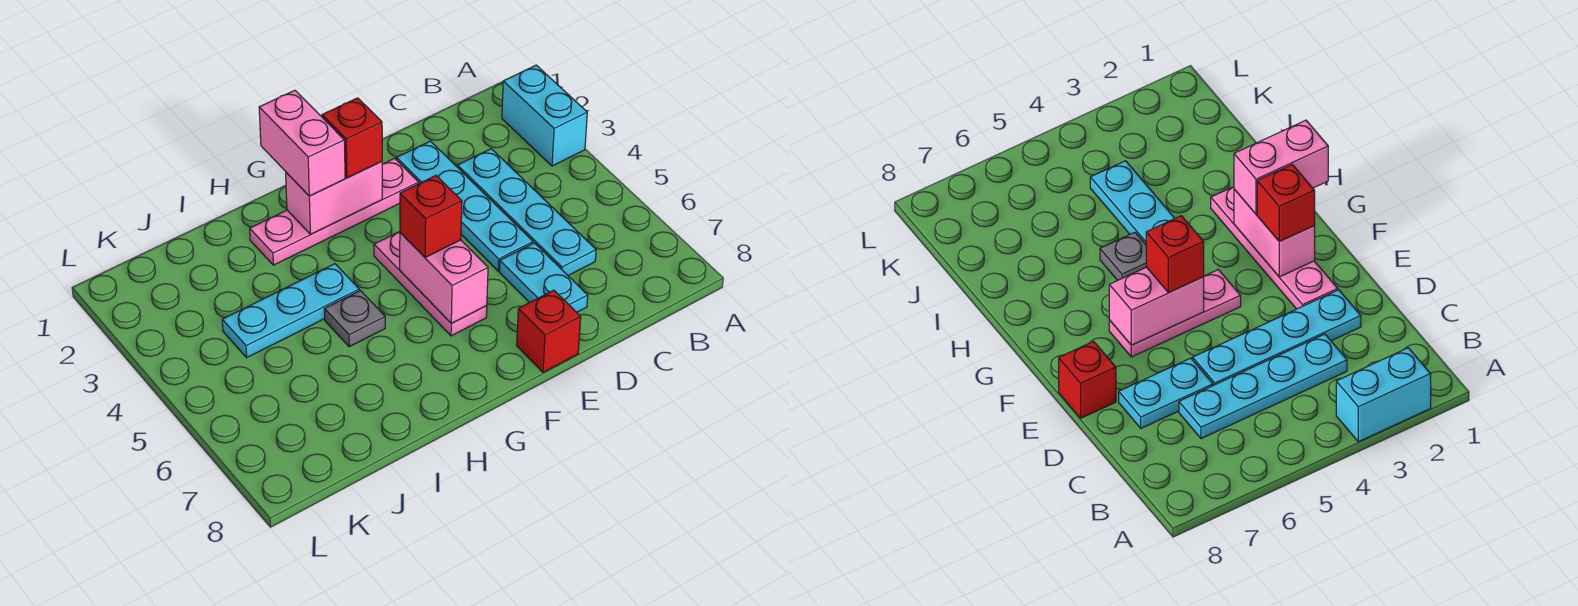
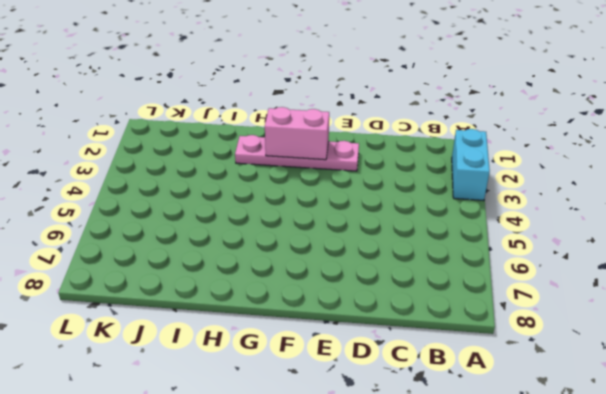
none -> cyan plate C3:C6 level 1
none -> cyan plate D2:D5 level 1
none -> cyan plate D6:D7 level 1

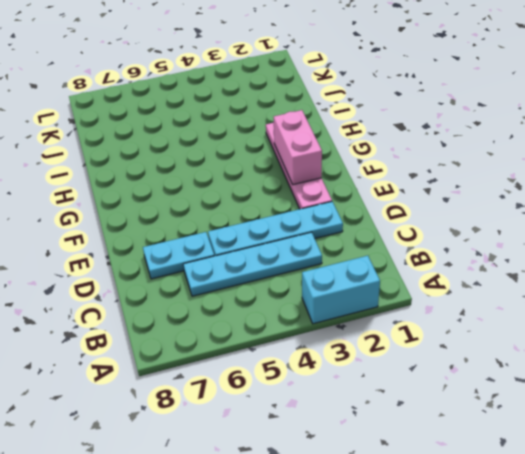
none -> red brick E8 level 1
none -> pink plate F4:F6 level 1
none -> cyan plate H4:J4 level 1

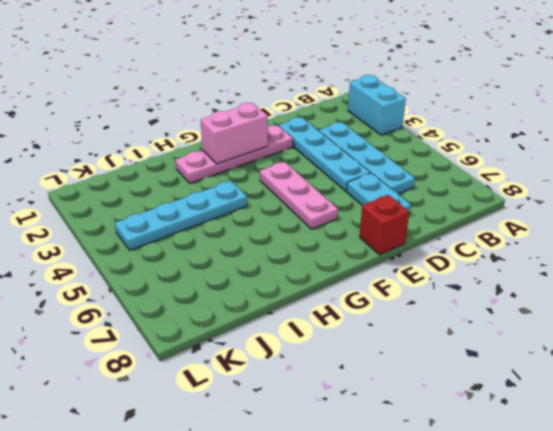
cyan plate H4:K4 level 1 -> cyan plate H4:J4 level 1
none -> grey plate H5 level 1
none -> pink brick F5:F6 level 2
none -> red brick F2 level 3

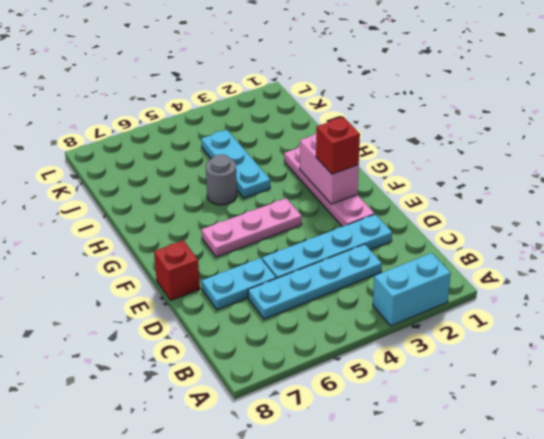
grey round brick H5 level 1 -> grey plate H5 level 1
none -> pink brick F5:F6 level 2
none -> red brick F5 level 3
none -> pink brick G1:G2 level 3

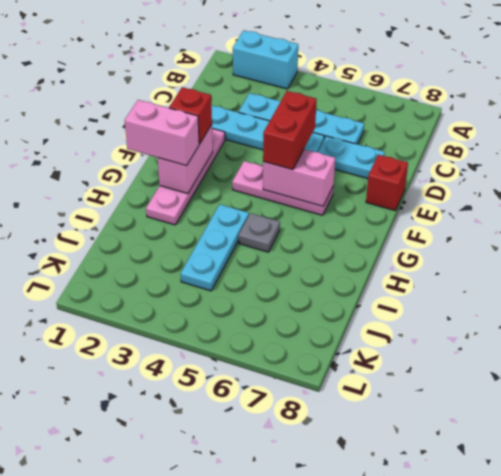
red brick E5:F5 level 3 -> red brick F5 level 3

